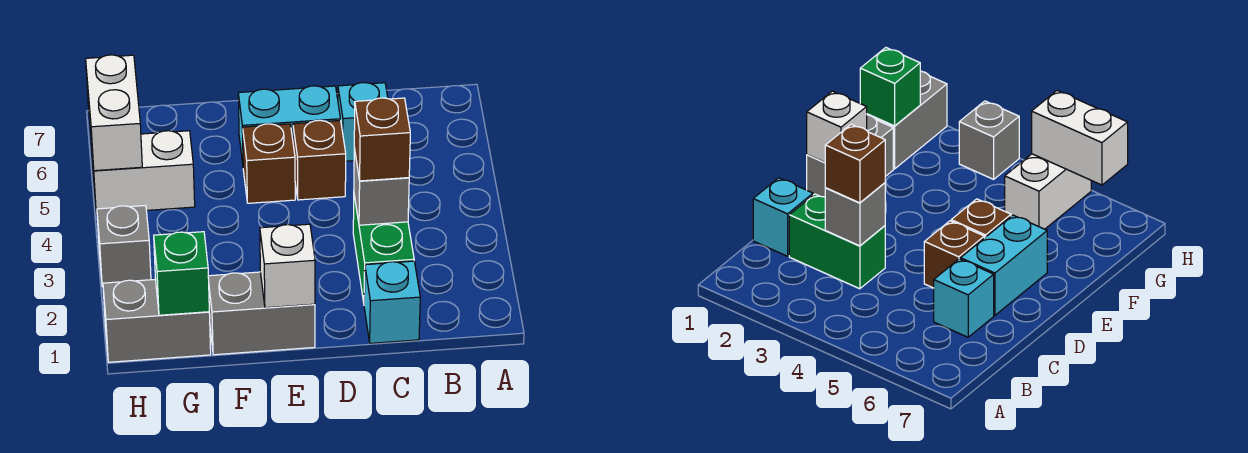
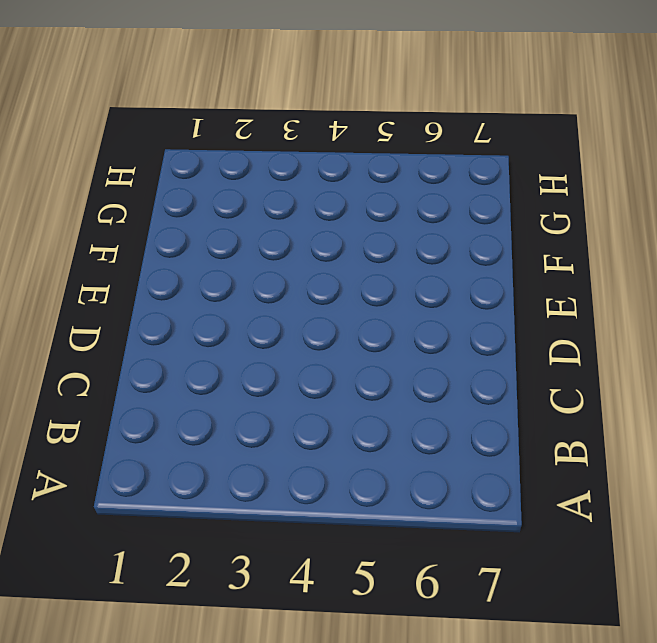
none -> cyan brick C1 level 1
none -> green brick C2:C3 level 1
none -> cyan brick C6 level 1

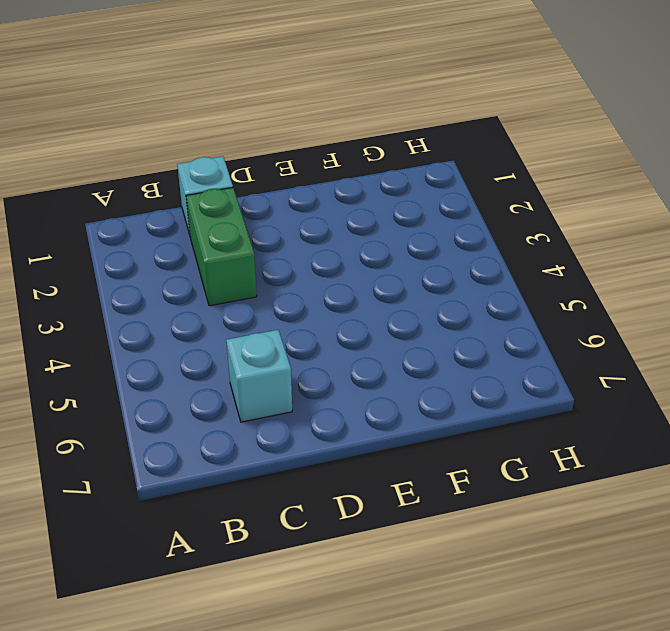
none -> brown brick D5 level 1
none -> cyan brick D6:E6 level 1
none -> grey brick E1:F1 level 1

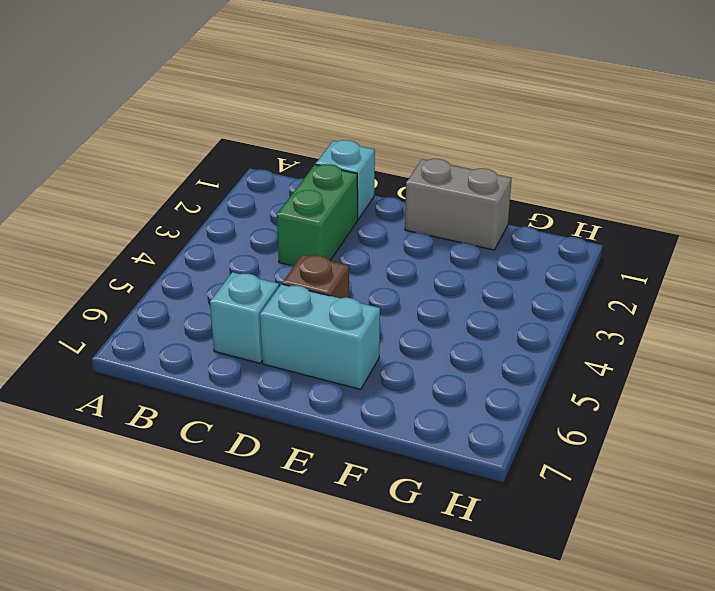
none -> brown brick E5 level 1
none -> grey brick G1:H1 level 1
none -> white brick G5:H5 level 1

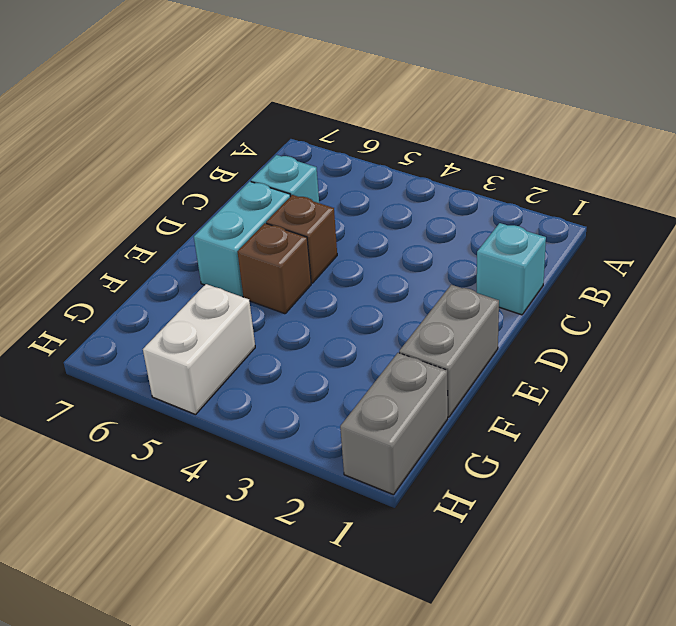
none -> green brick C2:C3 level 1
none -> grey brick H3 level 1
none -> grey brick C3 level 2

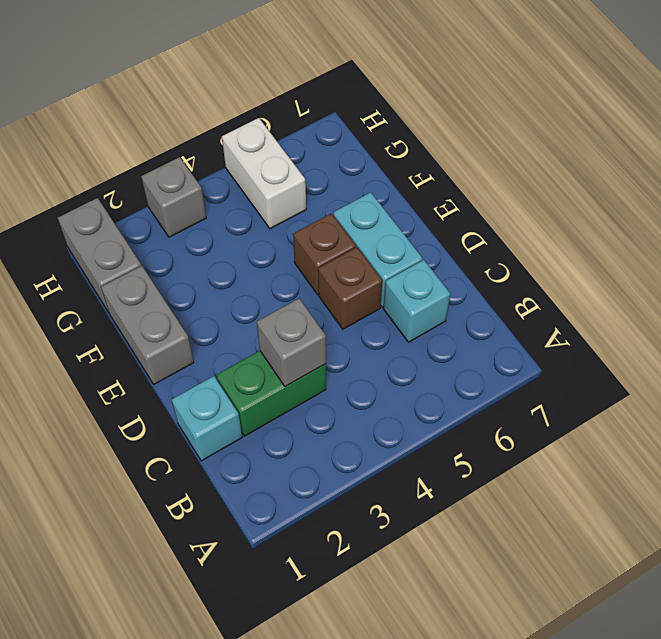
none -> white brick E1 level 2
none -> green brick G1 level 2
none -> white brick H5:H6 level 2

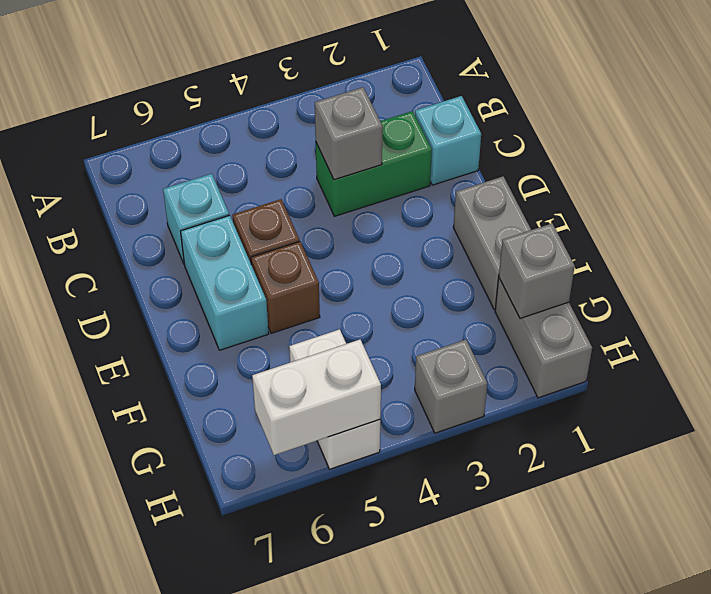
grey brick G1 level 2 -> green brick G1 level 2
none -> white brick E1 level 2
none -> brown brick C3 level 3

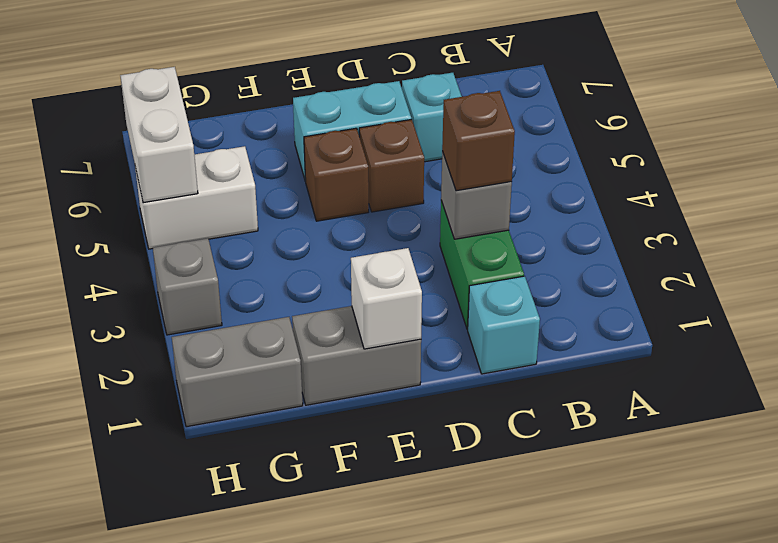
none -> green brick G1 level 2

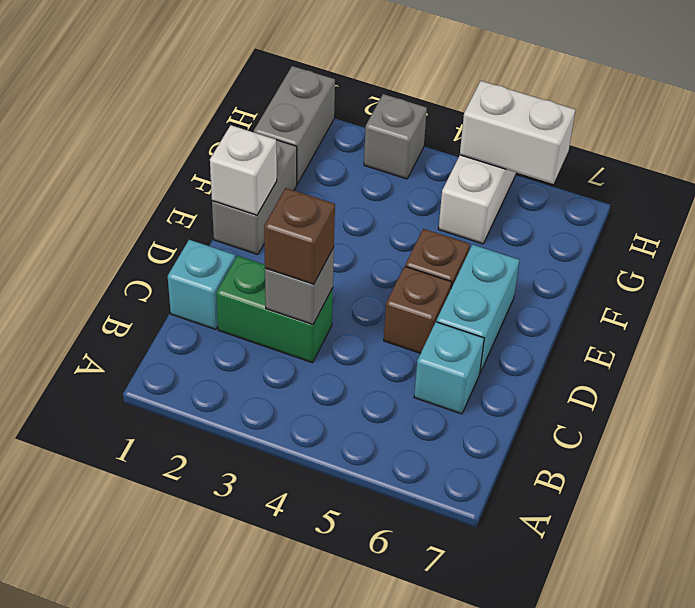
none -> green brick G1 level 2

